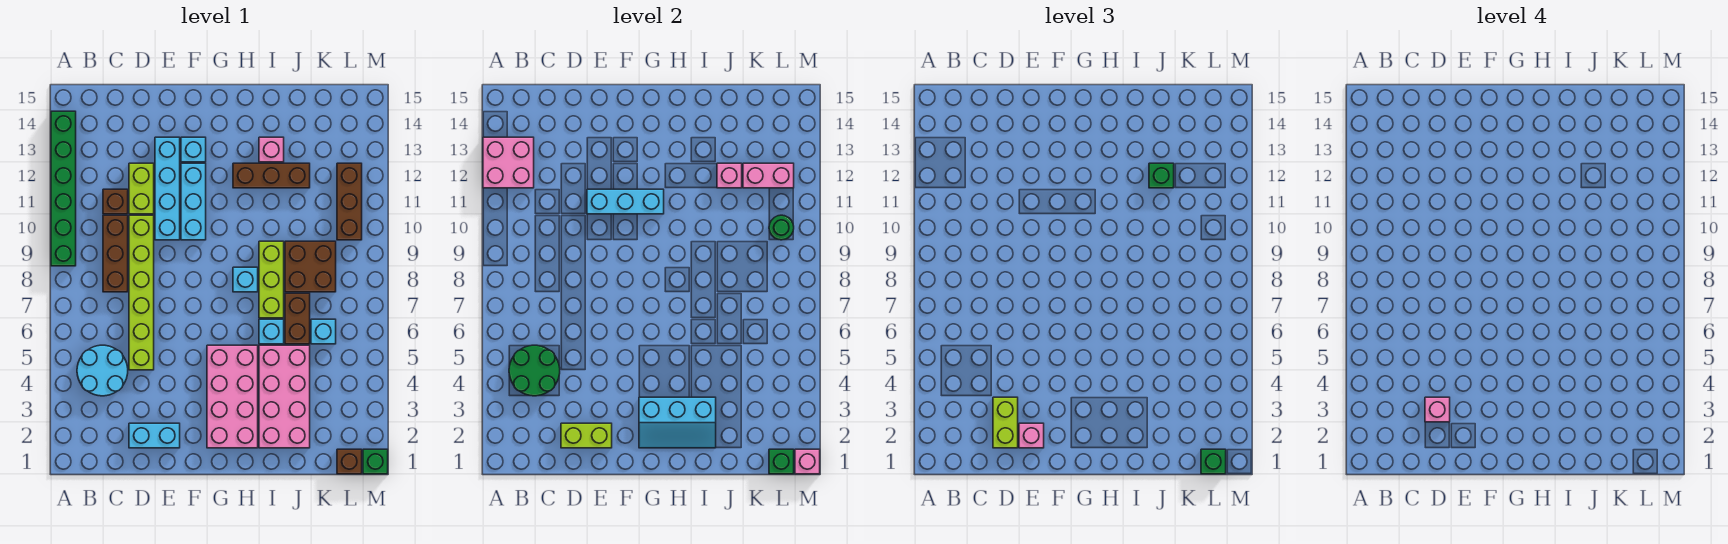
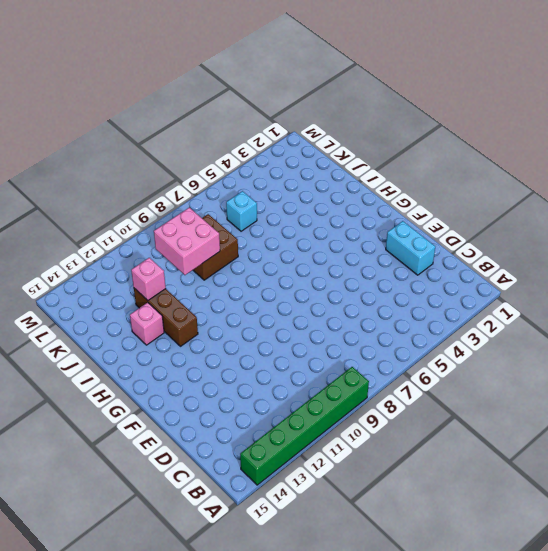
pink brick J9:K10 level 2 -> pink brick A12:B13 level 2
none -> cyan round brick B4:C5 level 1
none -> brown brick C8:C10 level 1
none -> brown brick C11 level 1
none -> lime brick D5:D10 level 1

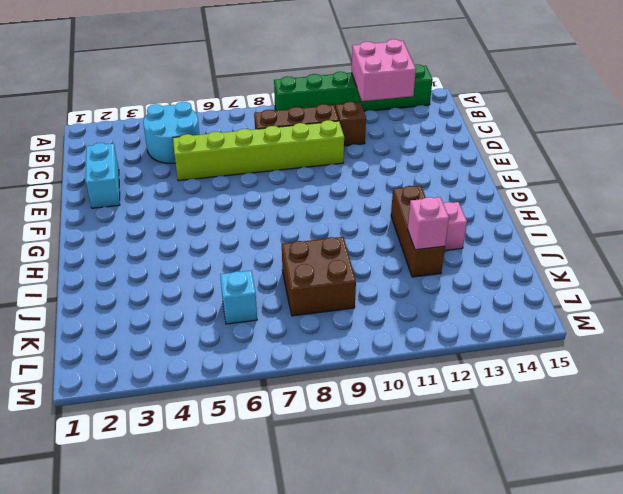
none -> lime brick D11:D12 level 1
none -> cyan brick E10:E13 level 1
none -> cyan brick F10:F12 level 1
none -> cyan brick F13 level 1

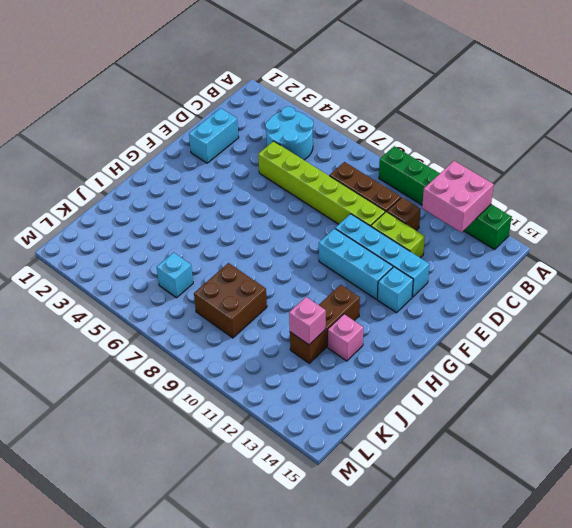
none -> pink brick G2:H5 level 1
none -> cyan brick H8 level 1
none -> pink brick I2:J5 level 1
none -> cyan brick I6 level 1

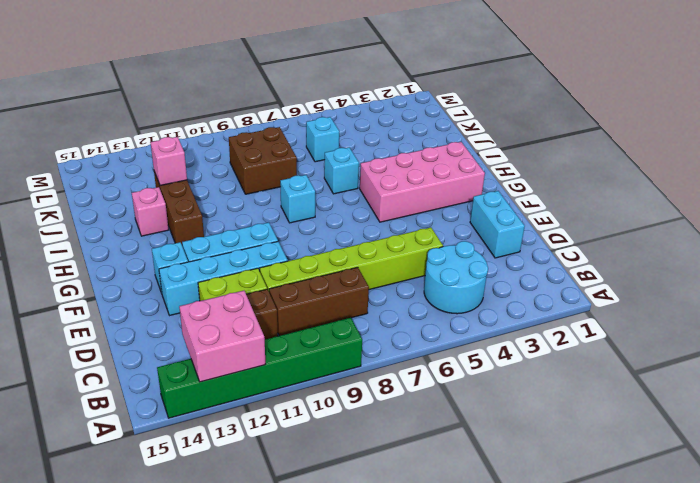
none -> pink brick I2:J5 level 1
none -> lime brick I7:I9 level 1
none -> brown brick J6:J7 level 1
none -> brown brick L1 level 1

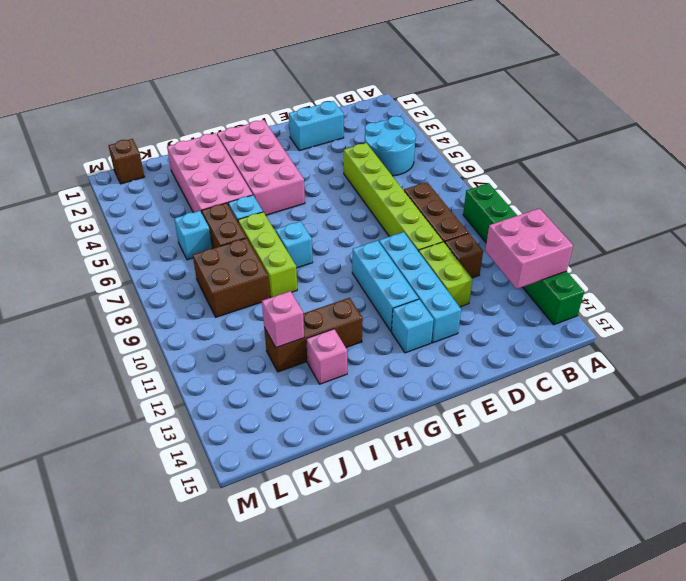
none -> brown brick L10:L12 level 1
none -> green brick M1 level 1
none -> green round brick B4:C5 level 2
none -> lime brick D2:E2 level 2

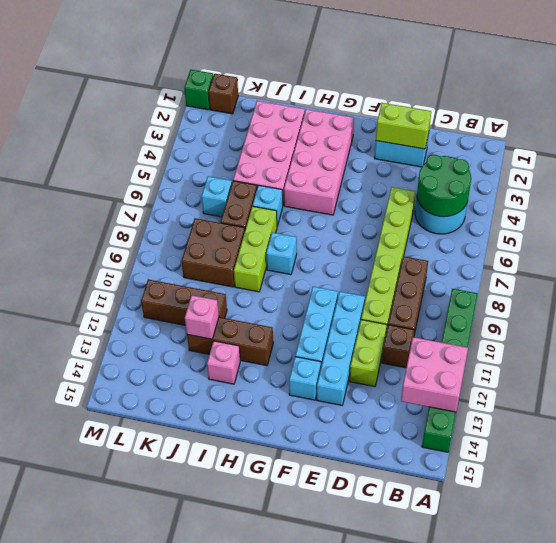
brown brick J11:L11 level 1 -> brown brick L10:L12 level 1
none -> cyan brick E11:G11 level 2
none -> cyan slope G2:I3 level 2 top 3
none -> pink brick K12:L12 level 2
none -> green brick L1 level 2

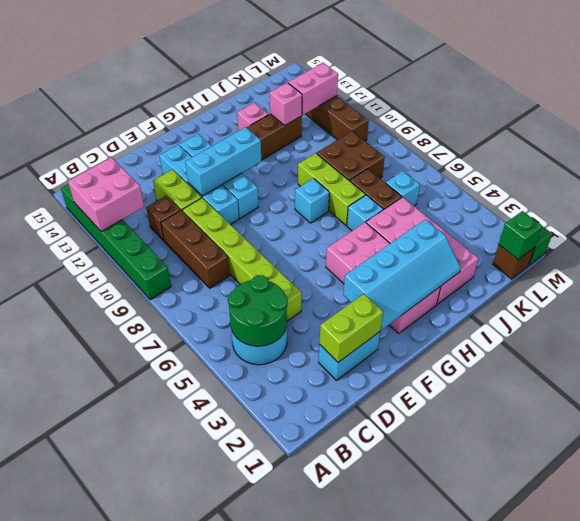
cyan slope F2:I3 level 2 top 3 -> cyan slope G2:I3 level 2 top 3
none -> green round brick L10 level 2
none -> pink brick M1 level 2
none -> lime brick D2:D3 level 3
none -> pink brick E2 level 3

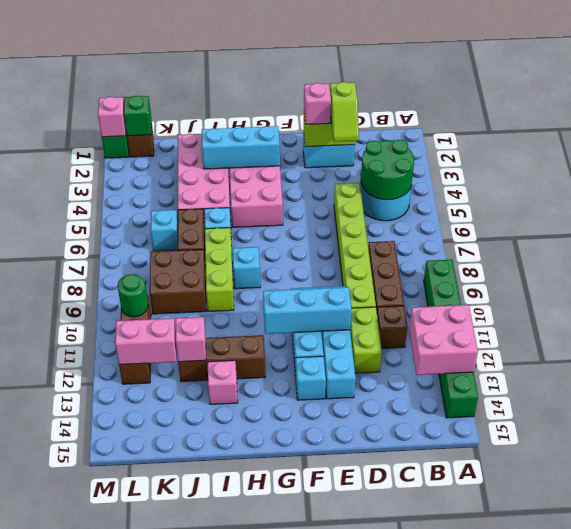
lime slope D2:D3 level 3 top 2 -> lime brick D2:D3 level 3
none -> green brick J12 level 3
none -> green brick L1 level 3
none -> pink brick D3 level 4

